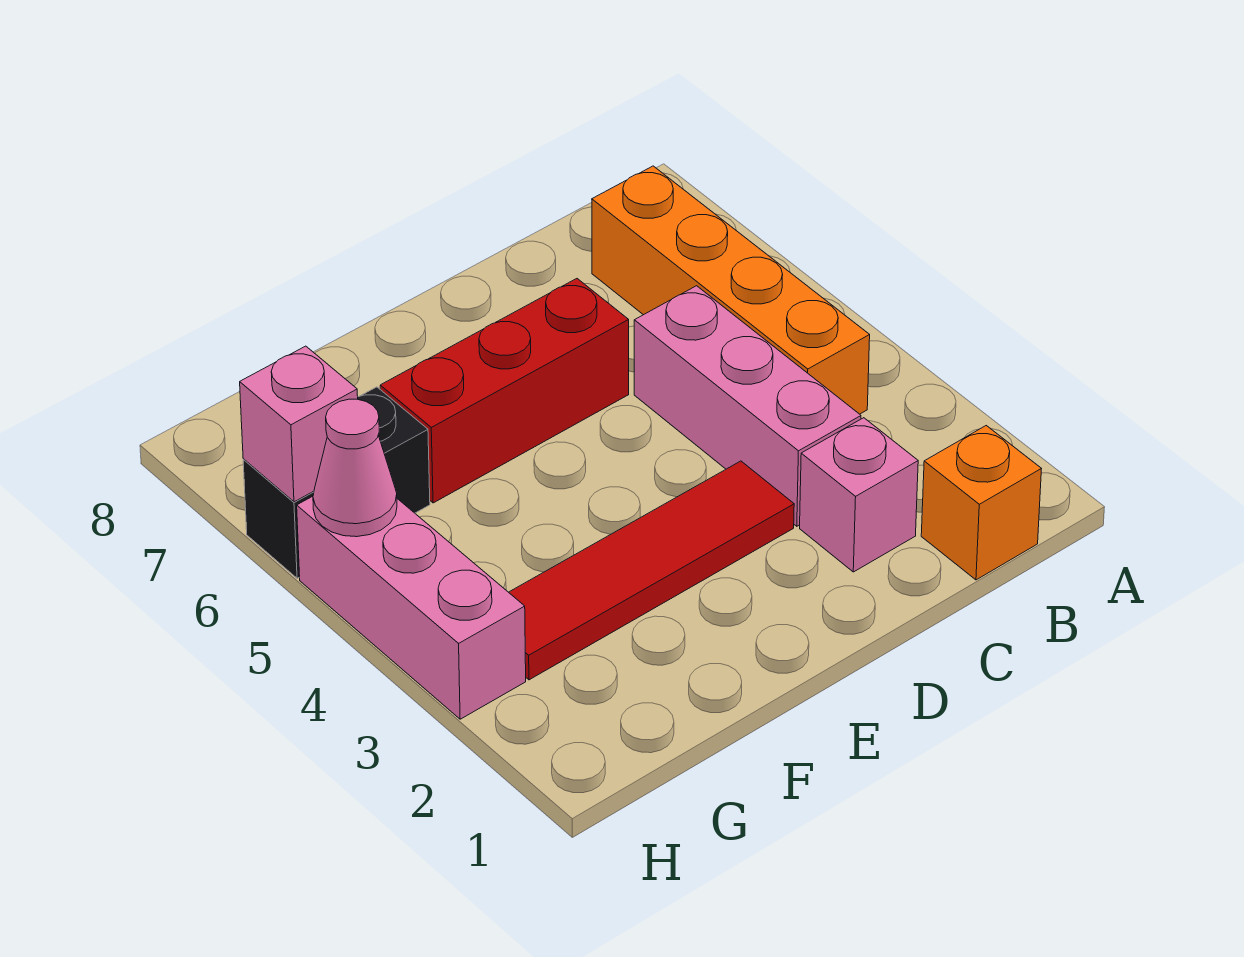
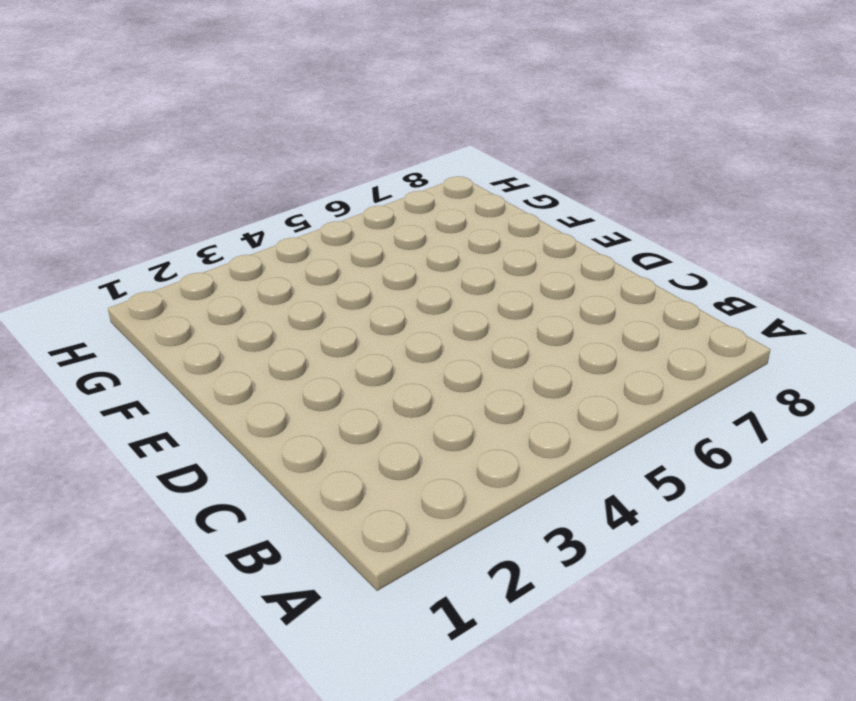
none -> orange brick B1 level 1
none -> orange brick B4:B7 level 1

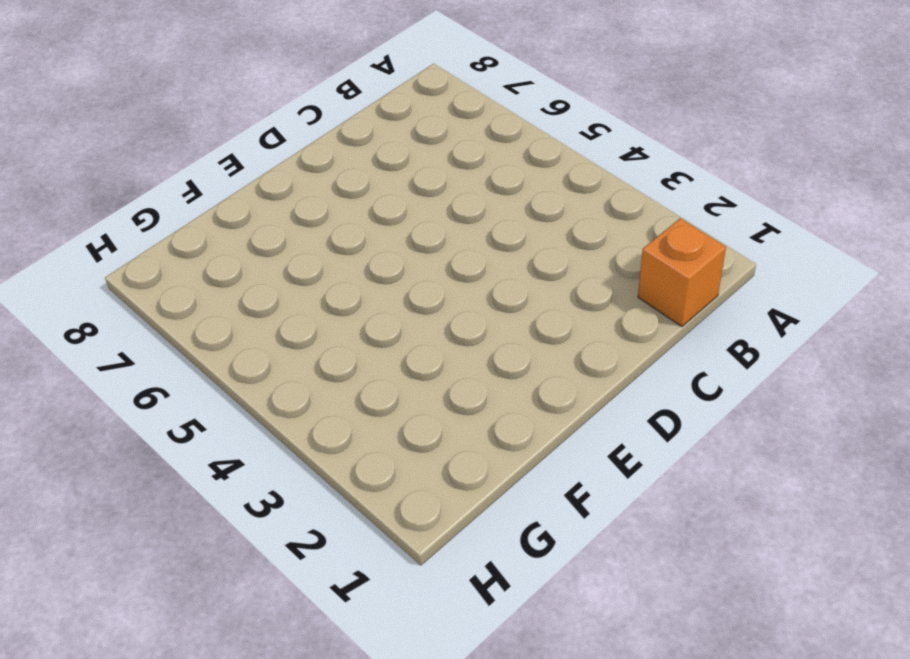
none -> orange brick B4:B7 level 1
none -> pink brick C2 level 1

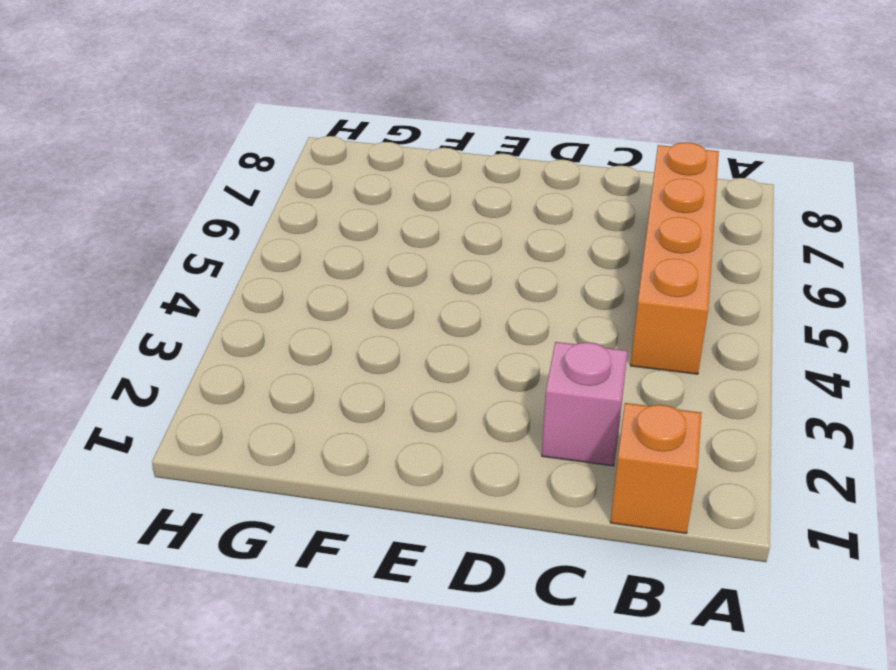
none -> pink brick C3:C5 level 1
none -> red tile D3:G3 level 1

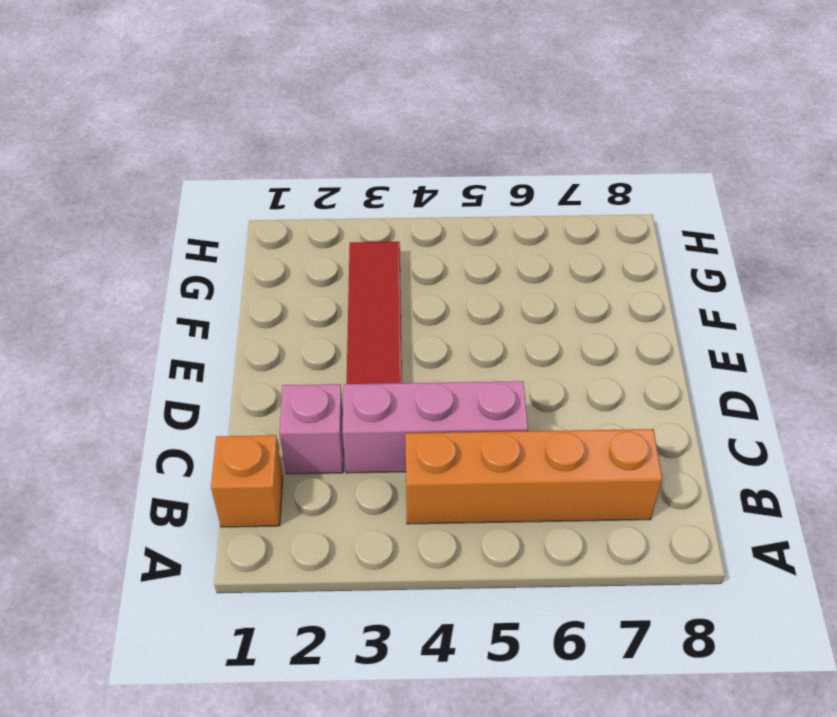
none -> red brick D6:F6 level 1
none -> black brick G6:H6 level 1

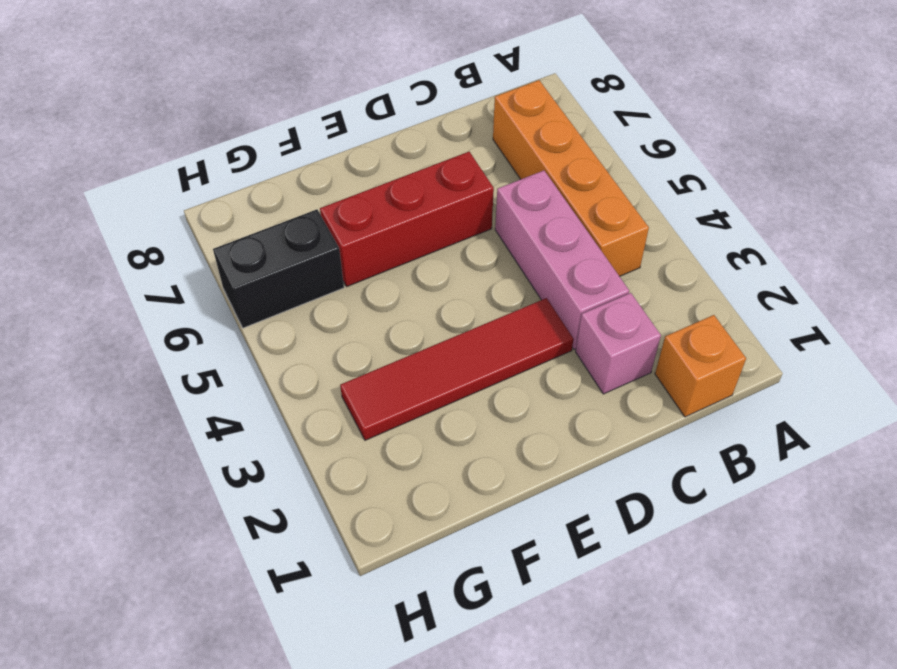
none -> pink brick H3:H5 level 1
none -> pink cone H5 level 2

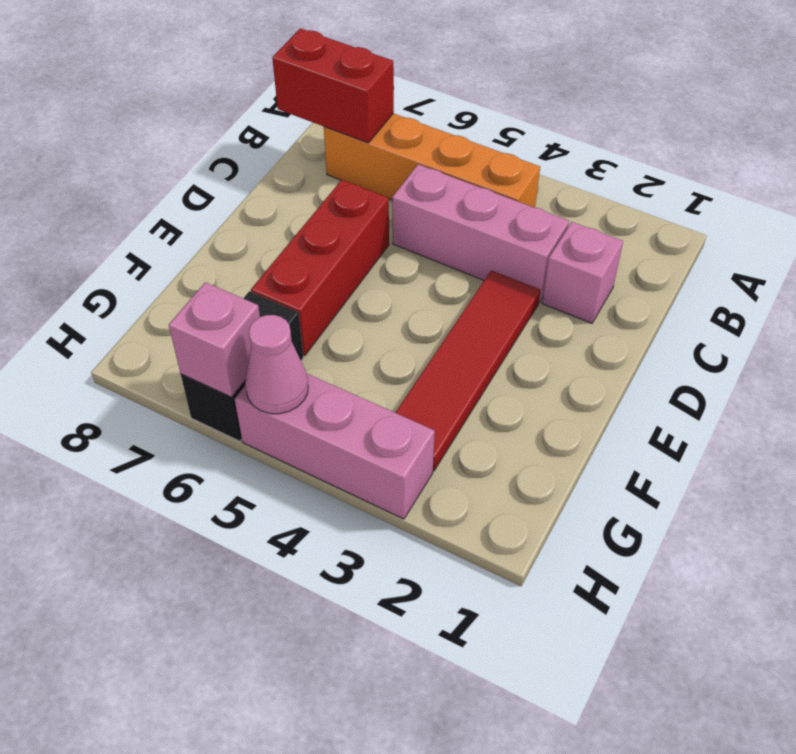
red brick B7:B8 level 2 -> none
none -> orange brick B1 level 1

